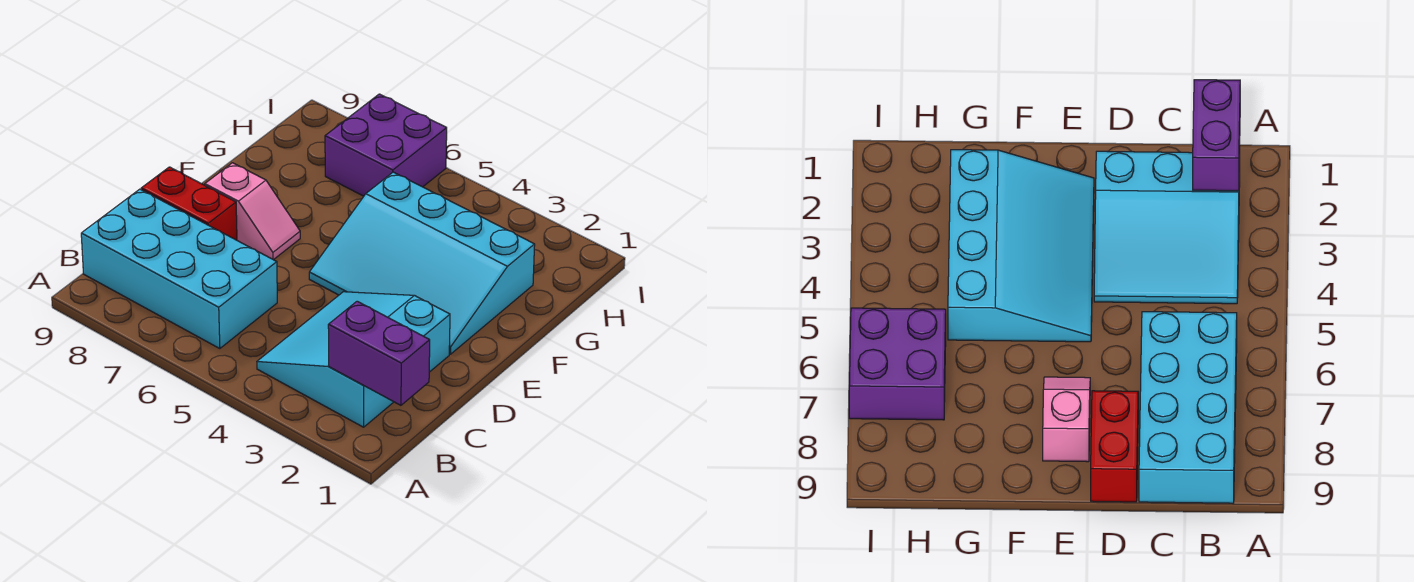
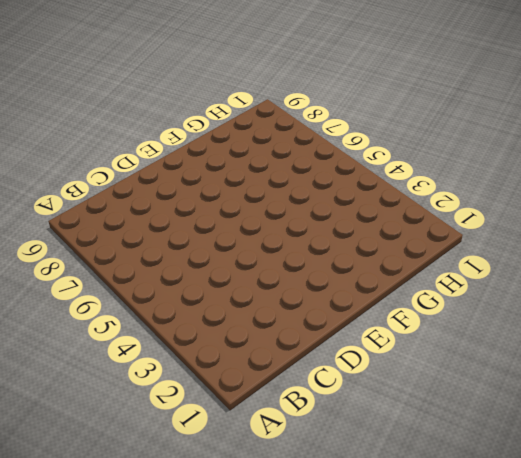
none -> cyan slope B2:D4 level 1 top 2
none -> cyan brick B6:C9 level 1

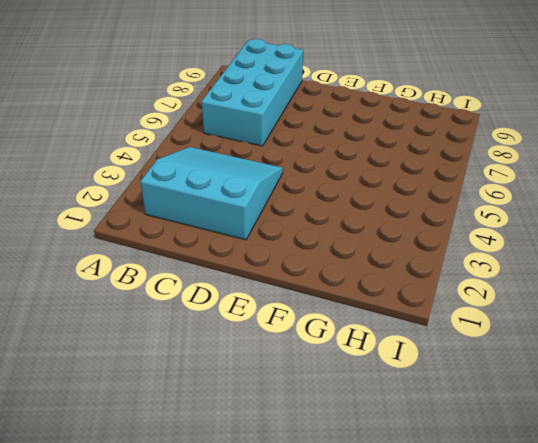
none -> red brick D8:D9 level 1
none -> cyan slope E2:G5 level 1 top G

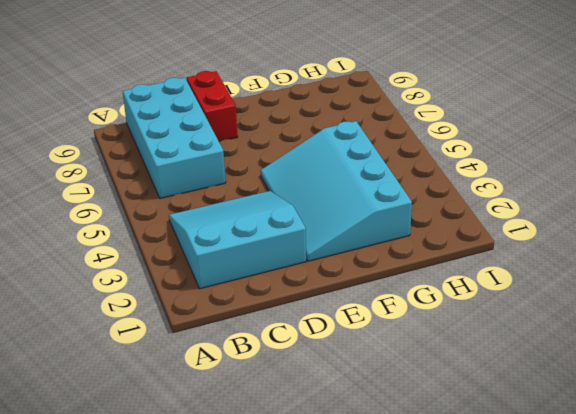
none -> pink slope E7:E8 level 1 top 8
none -> purple brick H6:I7 level 1

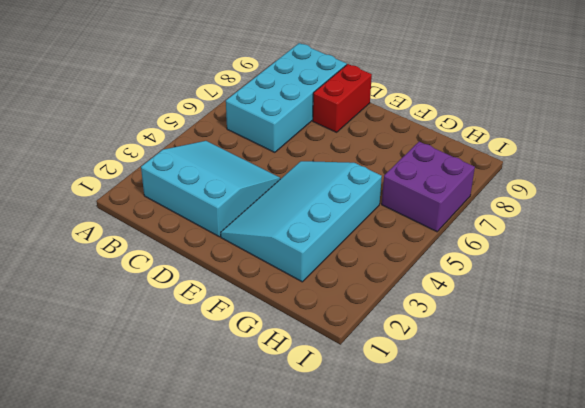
none -> pink slope E7:E8 level 1 top 8
none -> purple brick B1:B2 level 2

